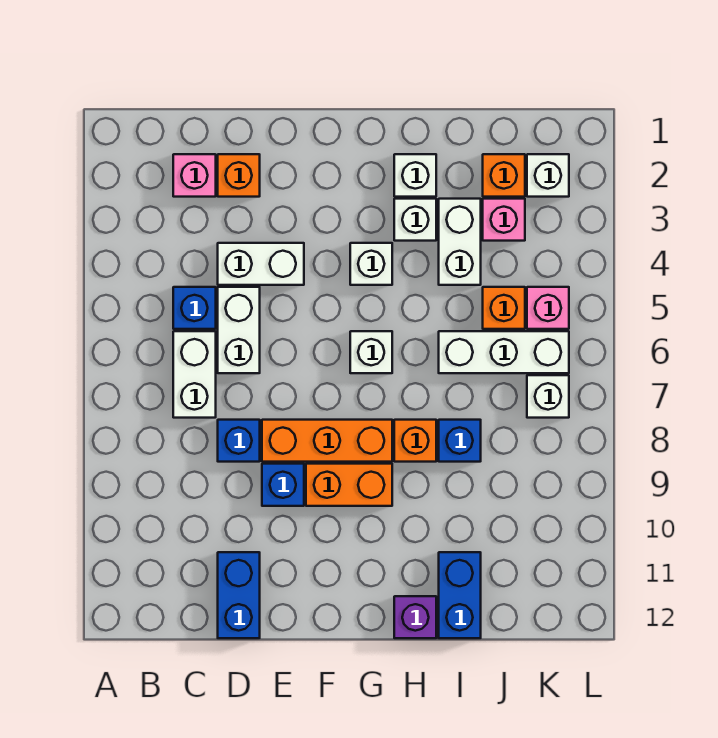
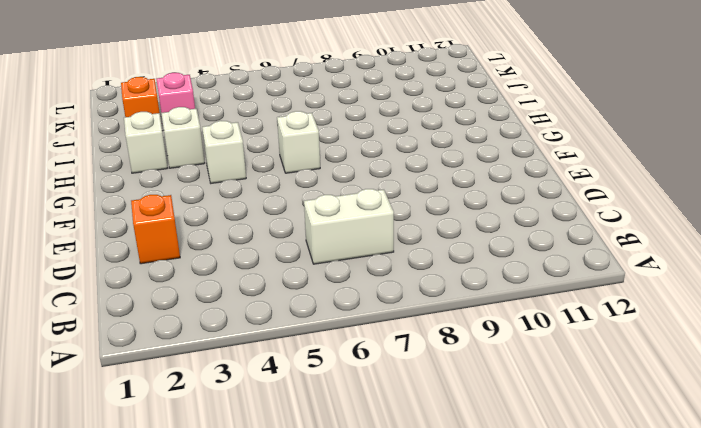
none -> pink brick C2 level 1
none -> blue brick C5 level 1
none -> white brick D4:E4 level 1

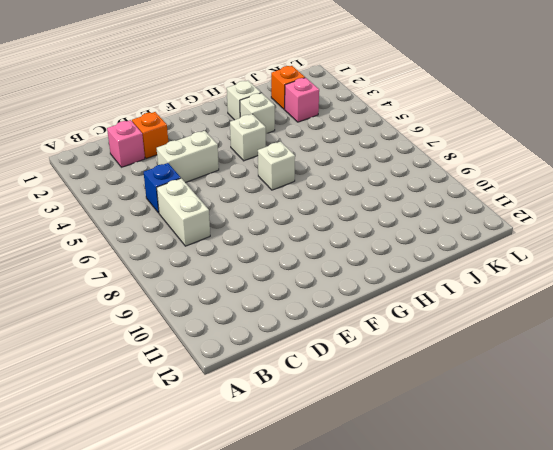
none -> white brick D5:D6 level 1
none -> blue brick D8 level 1
none -> blue brick D11:D12 level 1

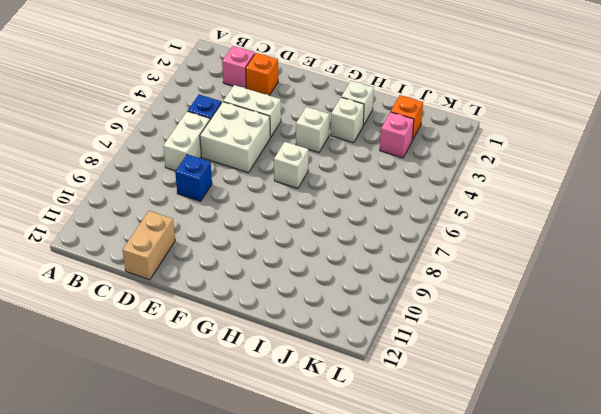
white brick D5:E6 level 1 -> white brick D5:D6 level 1
tan brick D11:D12 level 1 -> blue brick D11:D12 level 1
none -> orange brick E8:G8 level 1
none -> blue brick E9 level 1
none -> orange brick F9:G9 level 1

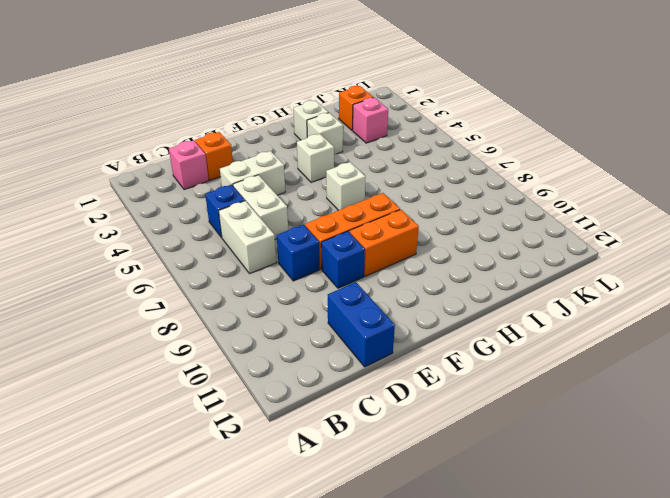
none -> orange brick H8 level 1
none -> purple brick H12 level 1
none -> white brick I3:I4 level 1

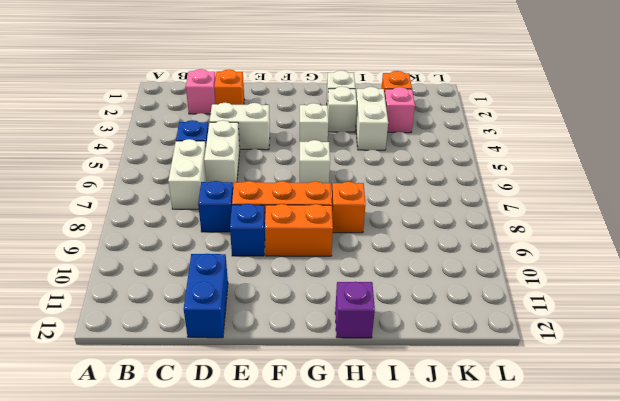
none -> white brick I6:K6 level 1
none -> blue brick I8 level 1
none -> blue brick I11:I12 level 1

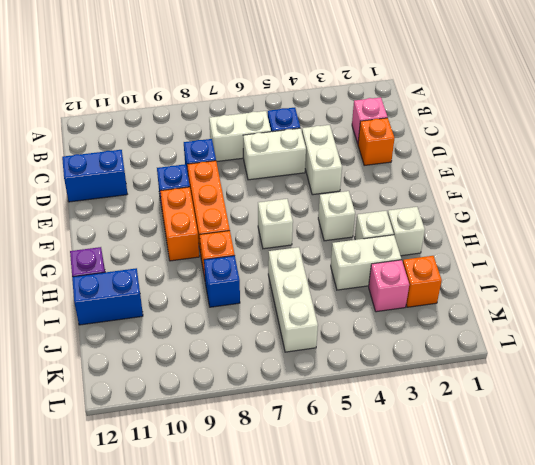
none -> orange brick J5 level 1
none -> white brick K2 level 1
none -> pink brick K5 level 1

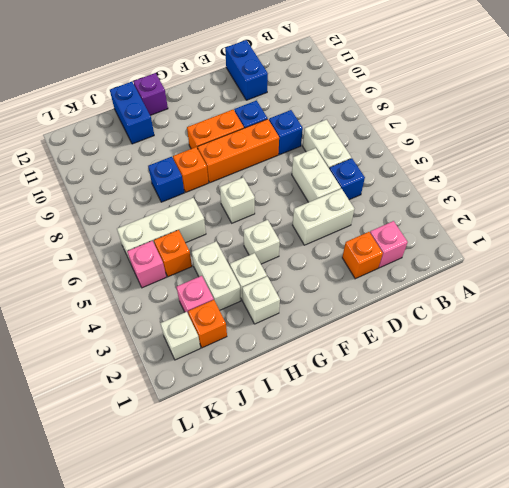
none -> white brick K7 level 1

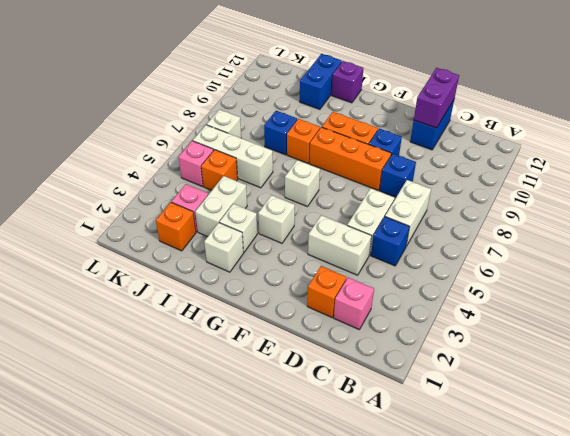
purple brick D11:D12 level 2 -> none
none -> white brick K2 level 1

